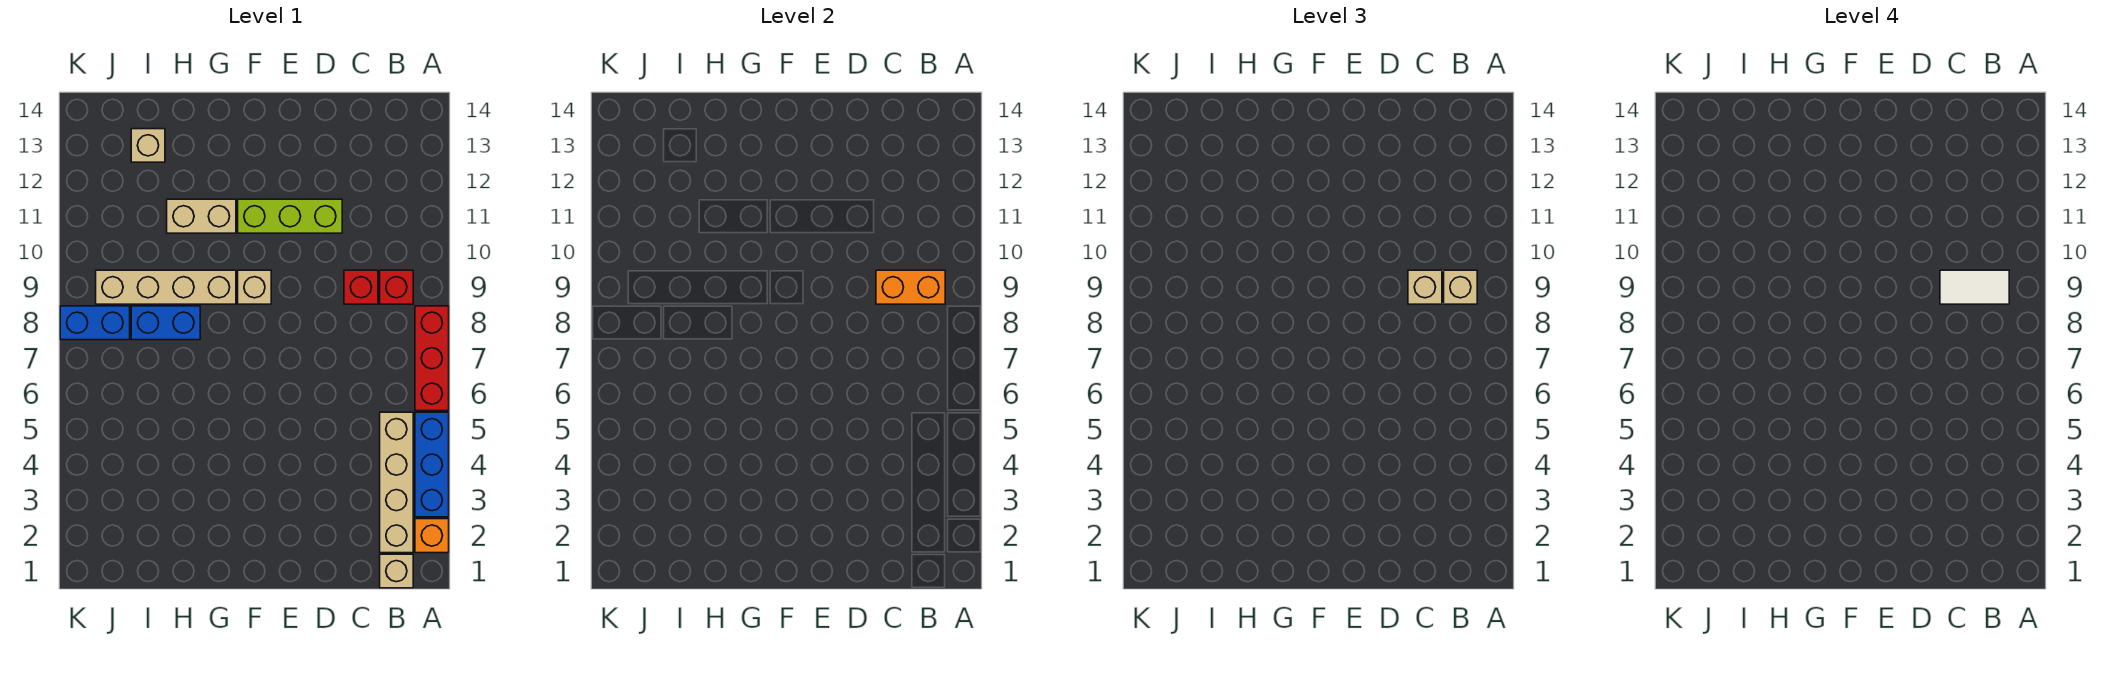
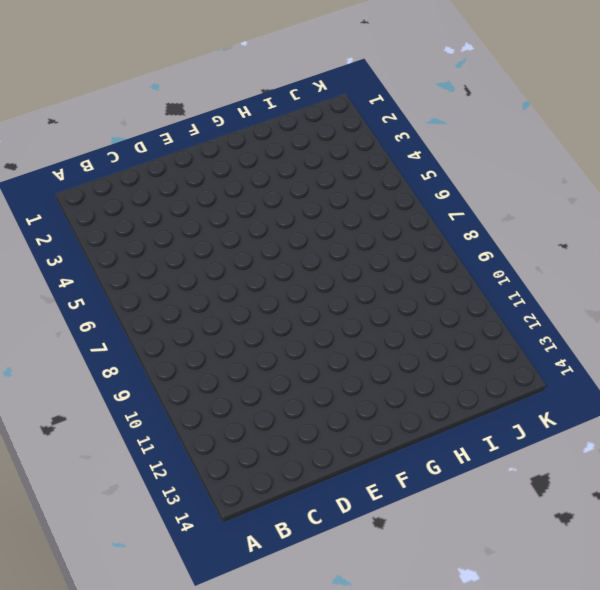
none -> orange brick A2 level 1
none -> blue brick A3:A5 level 1
none -> red brick A6:A8 level 1

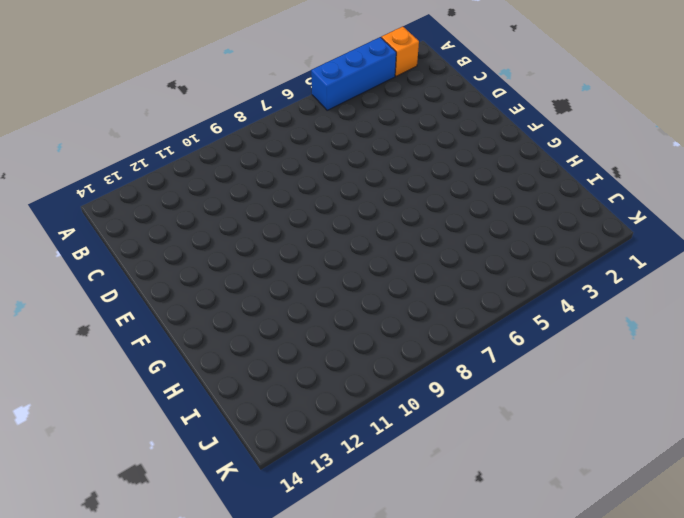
none -> red brick A6:A8 level 1
none -> tan brick B1 level 1
none -> tan brick B2:B5 level 1

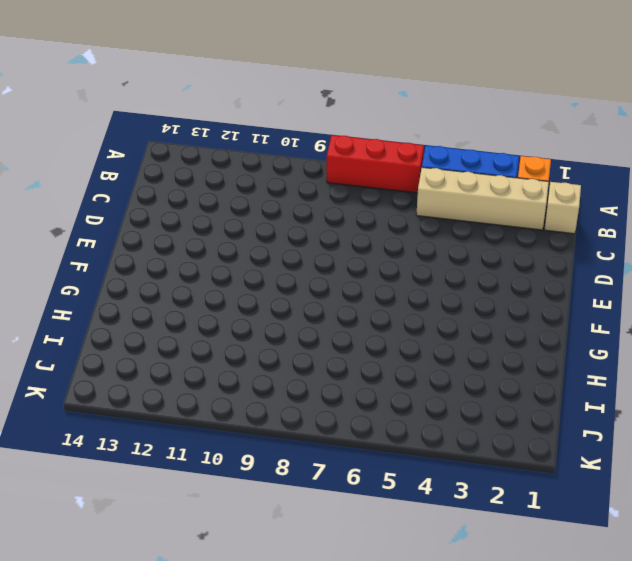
none -> red brick B9 level 1
none -> red brick C9 level 1
none -> lime brick D11:F11 level 1

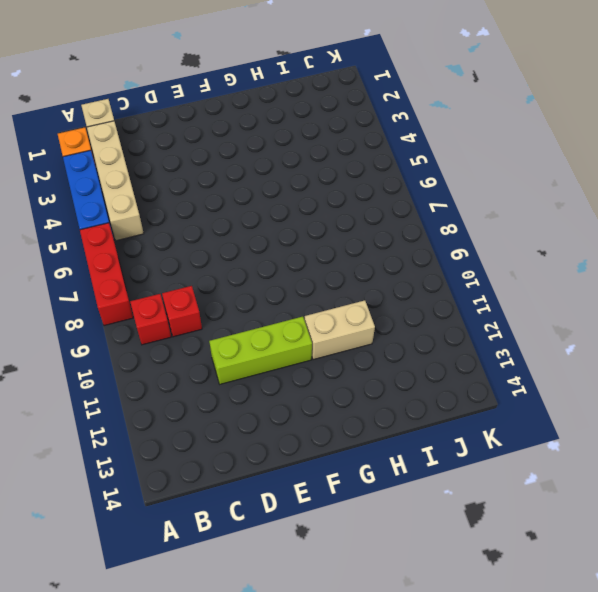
none -> tan brick F9 level 1
none -> tan brick G9:J9 level 1
none -> blue brick H8:I8 level 1

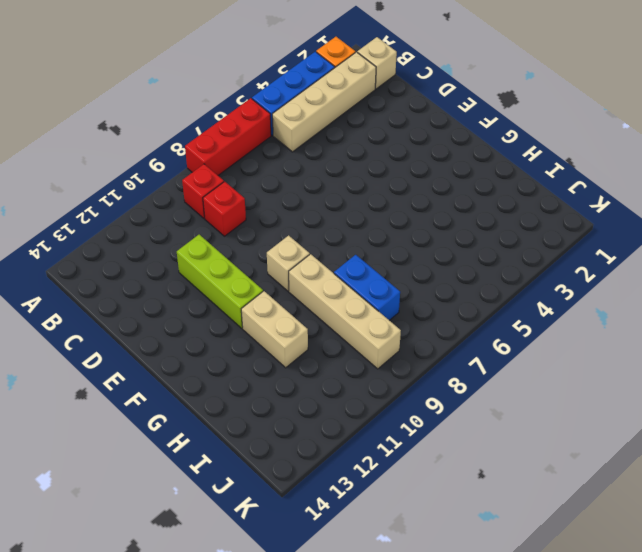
none -> tan brick I13 level 1
none -> blue brick J8:K8 level 1
none -> orange brick B9:C9 level 2

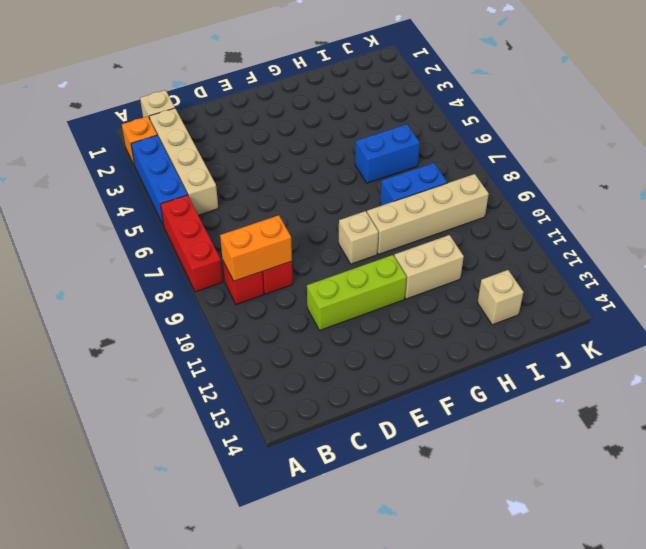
blue brick H6:I6 level 1 -> blue brick J8:K8 level 1
none -> tan brick B9 level 3
none -> tan brick C9 level 3
none -> white tile B9:C9 level 4

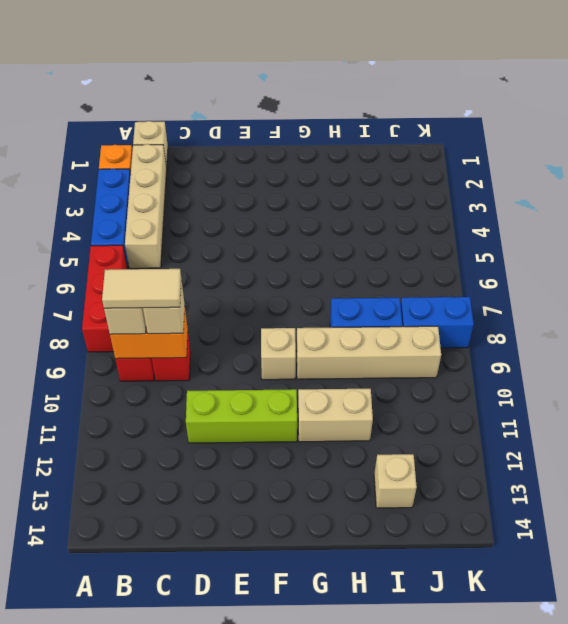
tan tile B9:C9 level 4 -> white tile B9:C9 level 4

